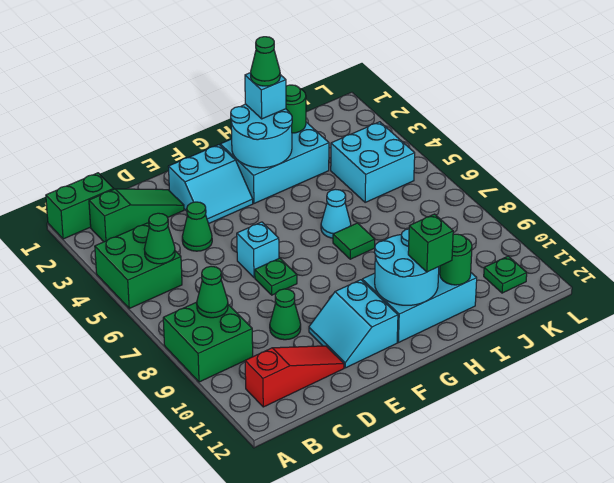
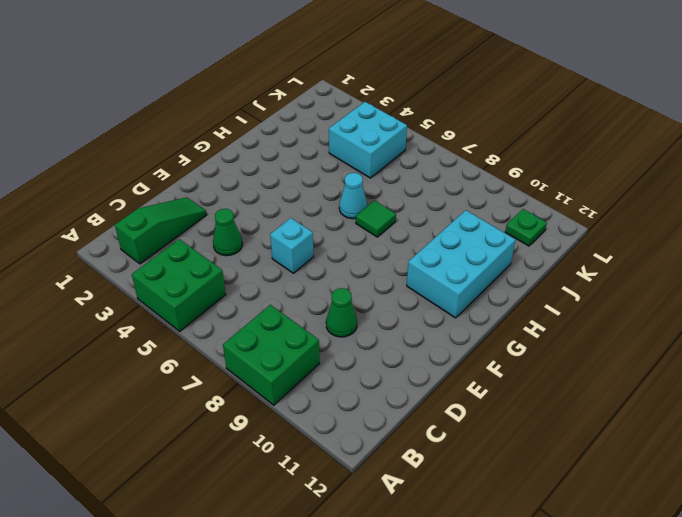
none -> green brick A1:B1 level 1
none -> red slope B11:D11 level 1 top B
none -> cyan slope E2:F3 level 1 top 2

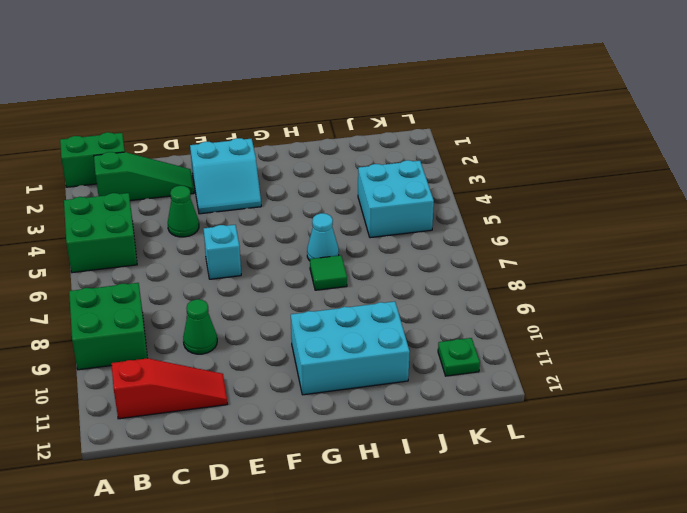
none -> green plate E7 level 1
none -> cyan slope E10:F11 level 1 top F
none -> cyan brick G2:I3 level 1

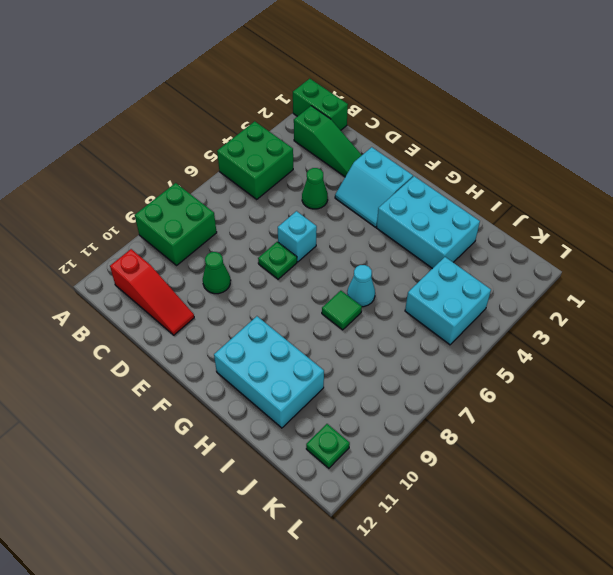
none -> cyan slope E10:F11 level 1 top F
none -> green cone B5 level 2
none -> green cone B8 level 2

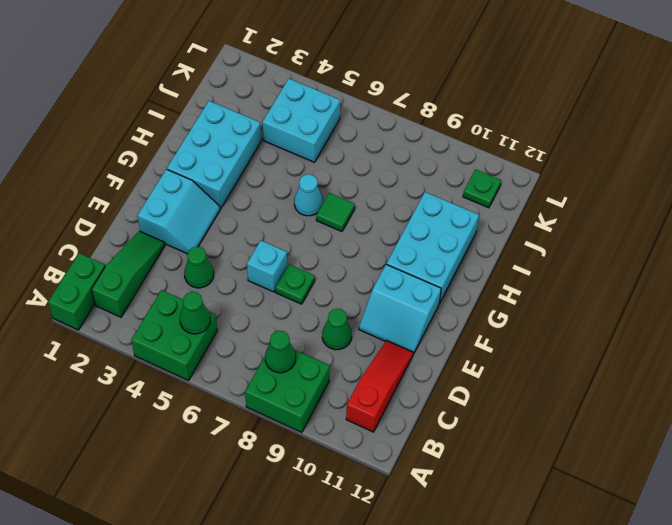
none -> cyan round brick G2:H3 level 2
none -> cyan round brick G10:H11 level 2
none -> green round brick I2 level 2

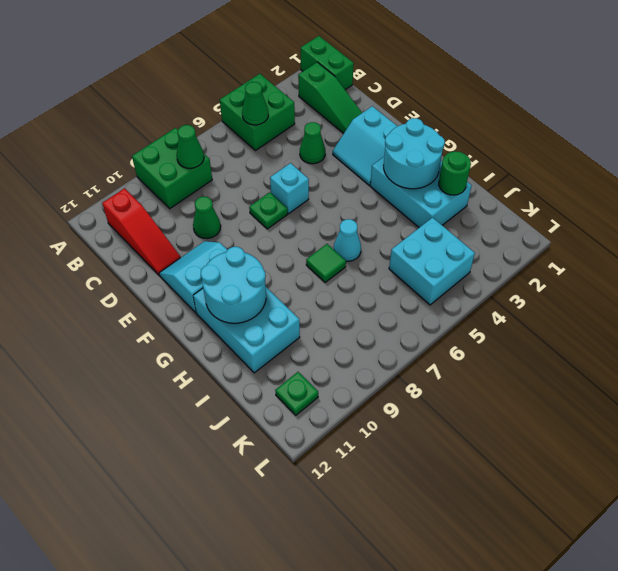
none -> green round brick I11 level 2
none -> cyan brick H2 level 3
none -> green brick H11 level 3

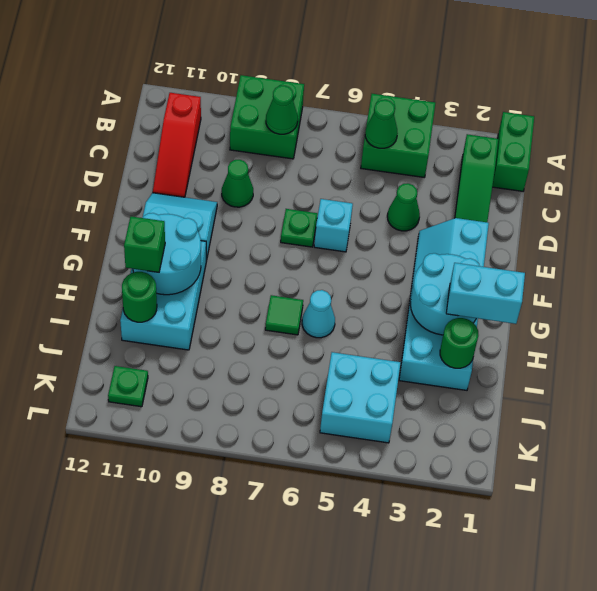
cyan brick H1:H2 level 3 -> cyan brick H2 level 3
none -> green cone H2 level 4

